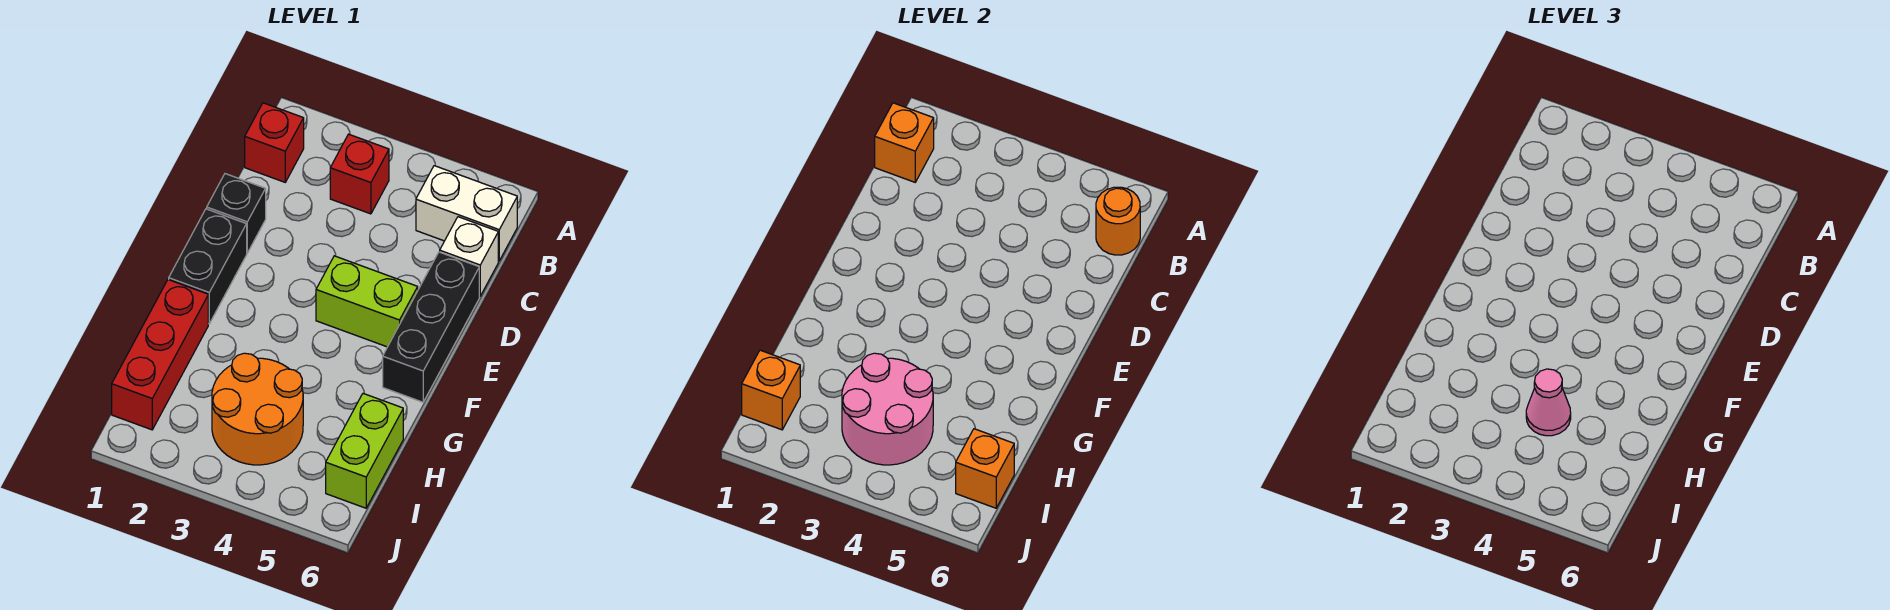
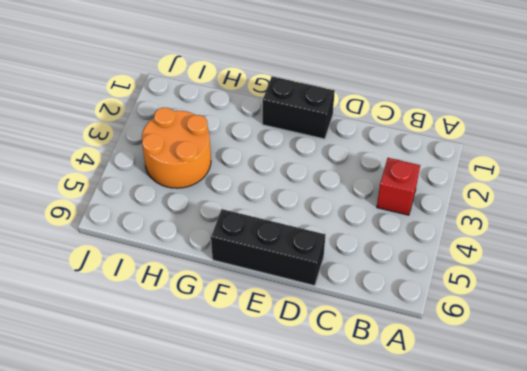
none -> red brick B1 level 1
none -> white brick B5:B6 level 1
none -> white brick C6 level 1

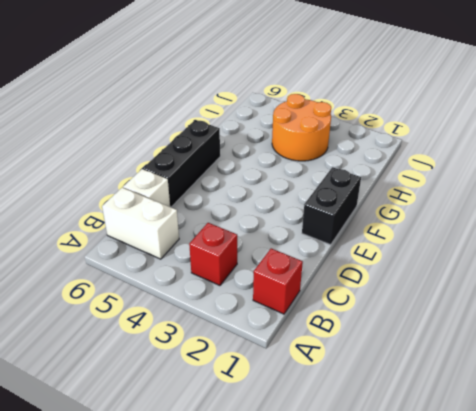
none -> black brick D1 level 1
none -> lime brick E4:E5 level 1
none -> red brick G1:I1 level 1

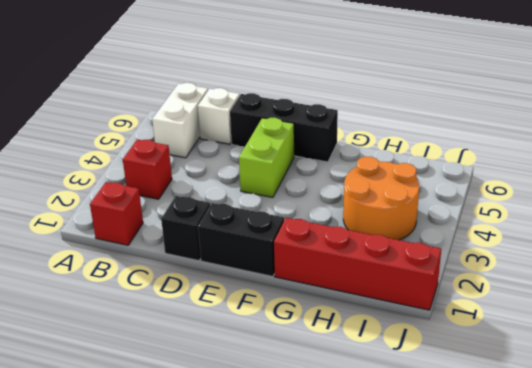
red brick G1:J1 level 1 -> red brick G1:I1 level 1
none -> lime brick H6:I6 level 1
none -> orange brick B1 level 2
none -> orange round brick B6 level 2

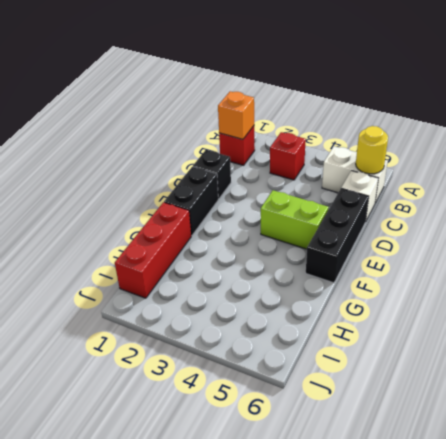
yellow round brick B6 level 2 -> orange round brick B6 level 2
none -> orange round brick H3:I4 level 1
none -> lime brick H6:I6 level 1
none -> pink round brick H3:I4 level 2

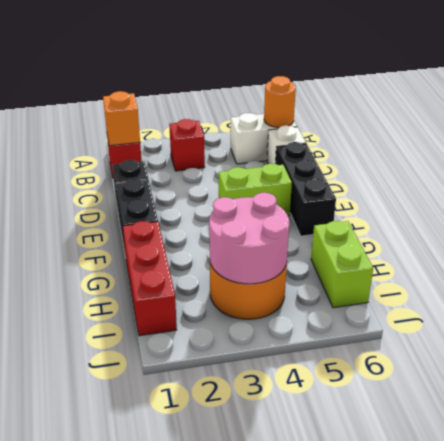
none -> orange brick I1 level 2
none -> orange brick I6 level 2
none -> pink cone H4 level 3

